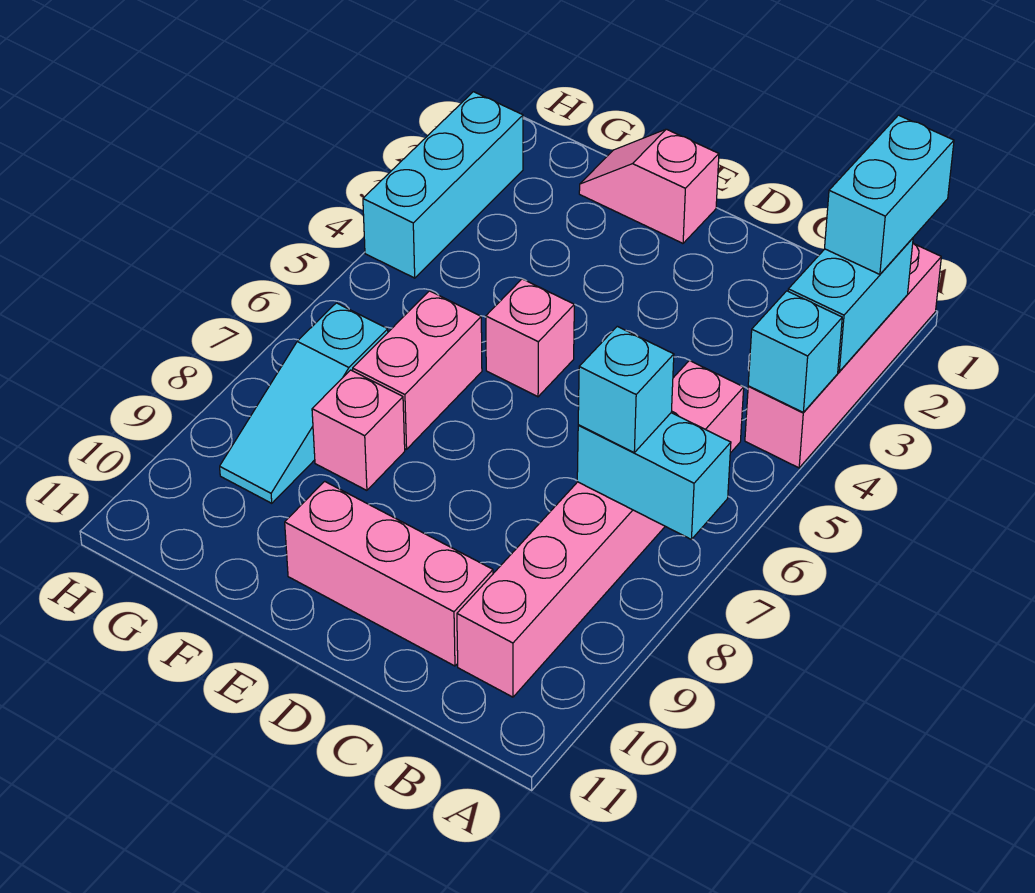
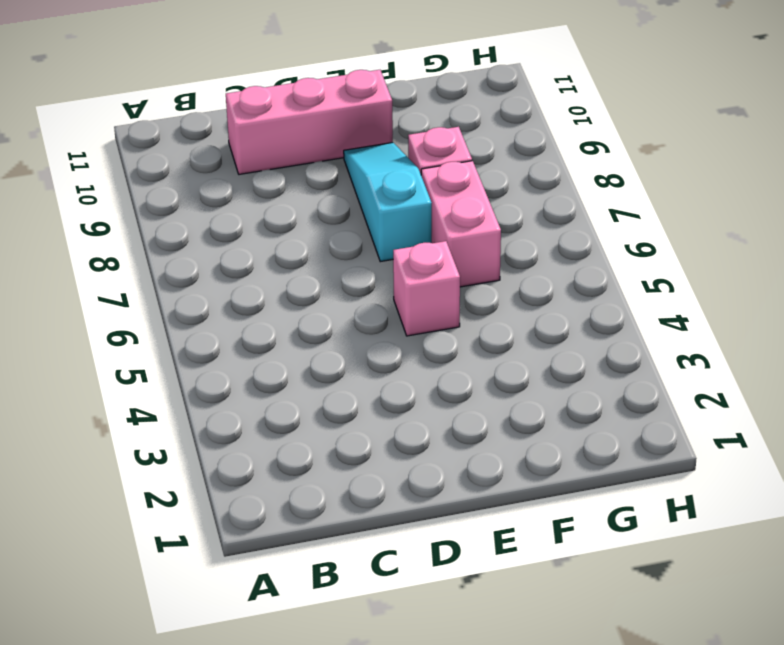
cyan slope E7:E9 level 1 top 7 -> cyan slope G7:G9 level 1 top 7
none -> pink brick A1:A4 level 1
none -> pink brick B5:B10 level 1
none -> pink slope E1:F1 level 1 top E

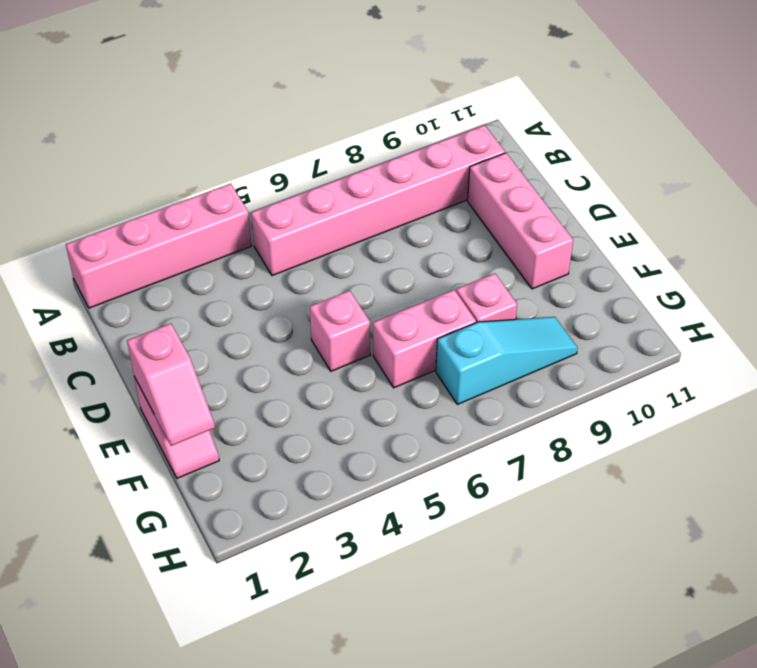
pink slope E1:F1 level 2 top E -> none
none -> cyan brick H2:H4 level 1
none -> cyan brick A2:A3 level 2
none -> cyan brick A4 level 2

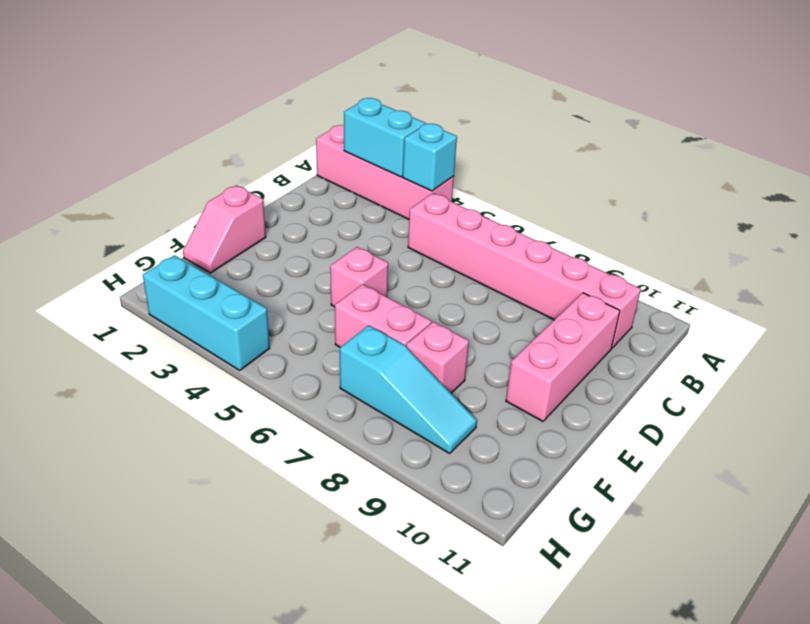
none -> cyan brick A7:B7 level 2
none -> cyan brick A1:A2 level 3
none -> cyan brick B7 level 3

